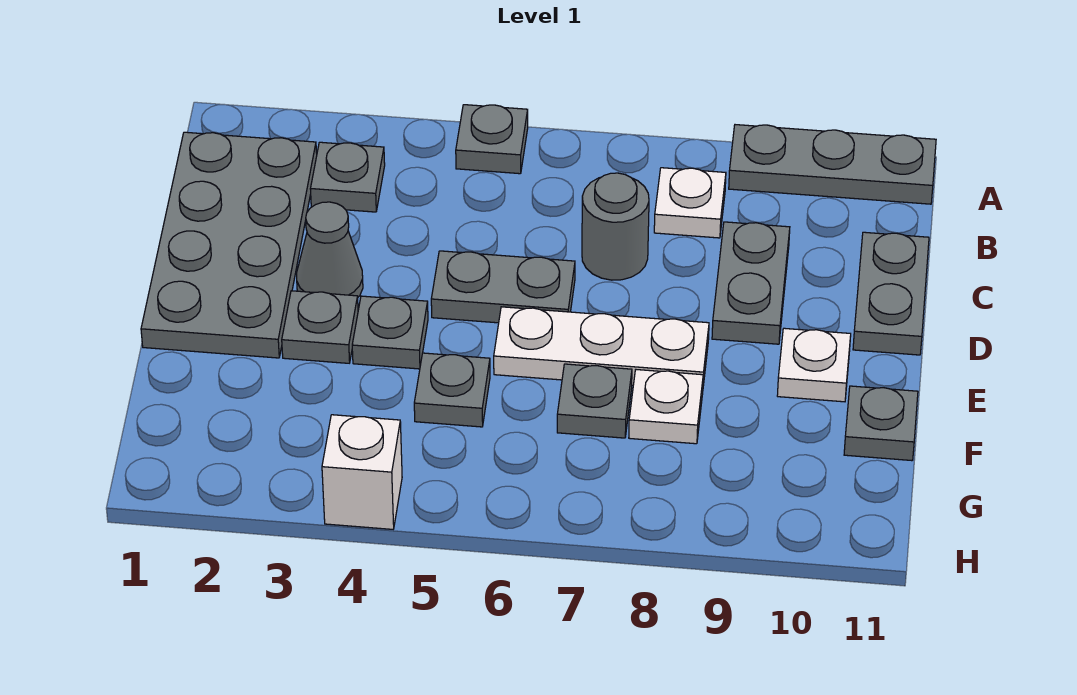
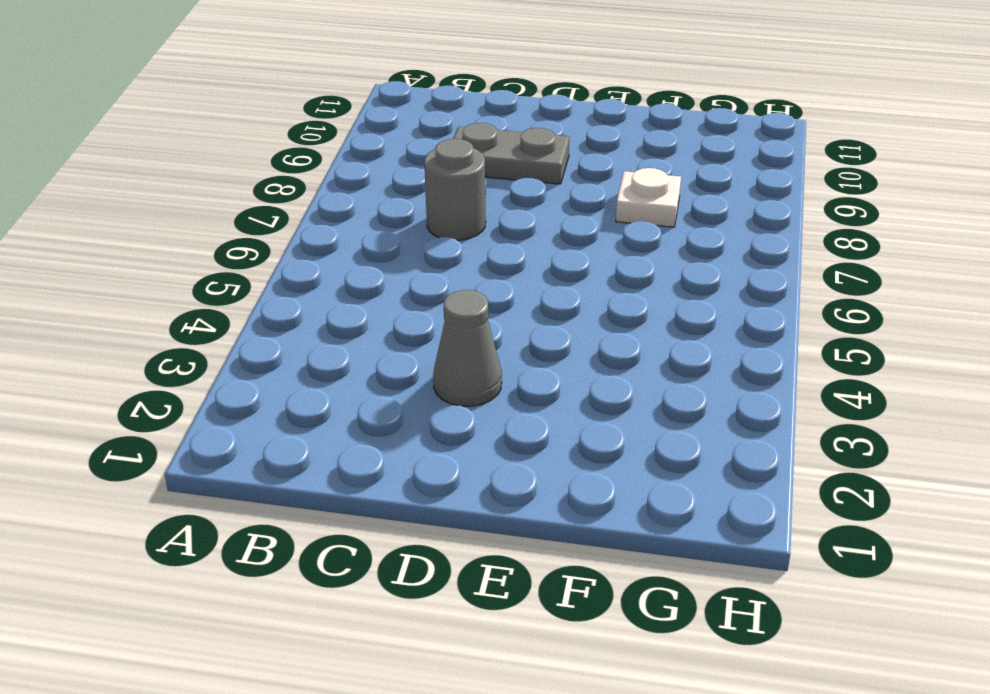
none -> grey plate A5 level 1
none -> grey plate A9:A11 level 1
none -> grey plate B1:E2 level 1

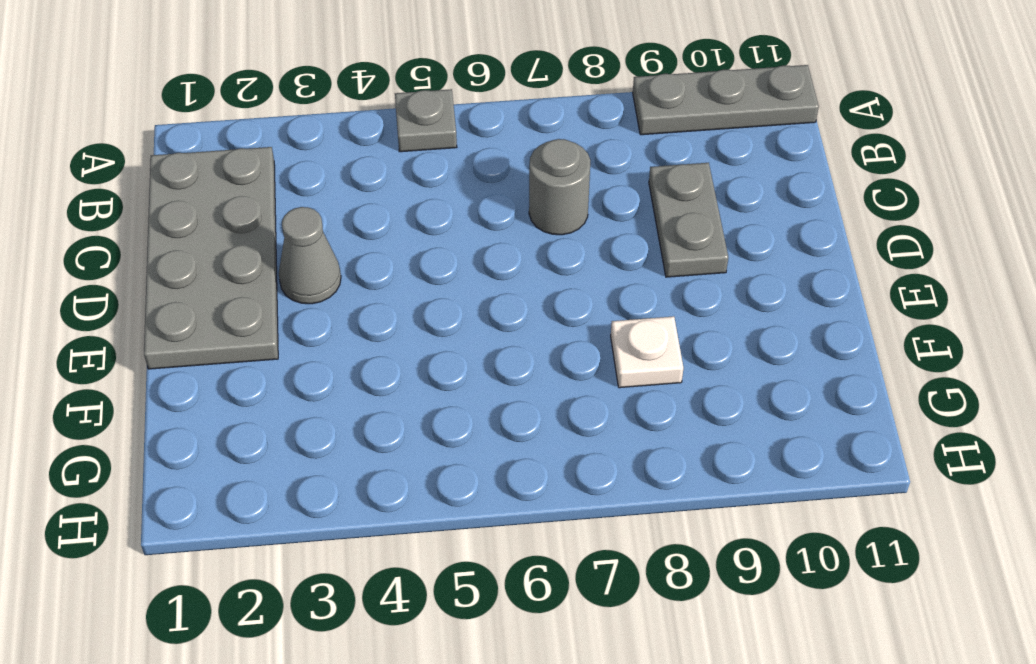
none -> grey plate B3 level 1
none -> white plate B8 level 1
none -> grey plate C11:D11 level 1

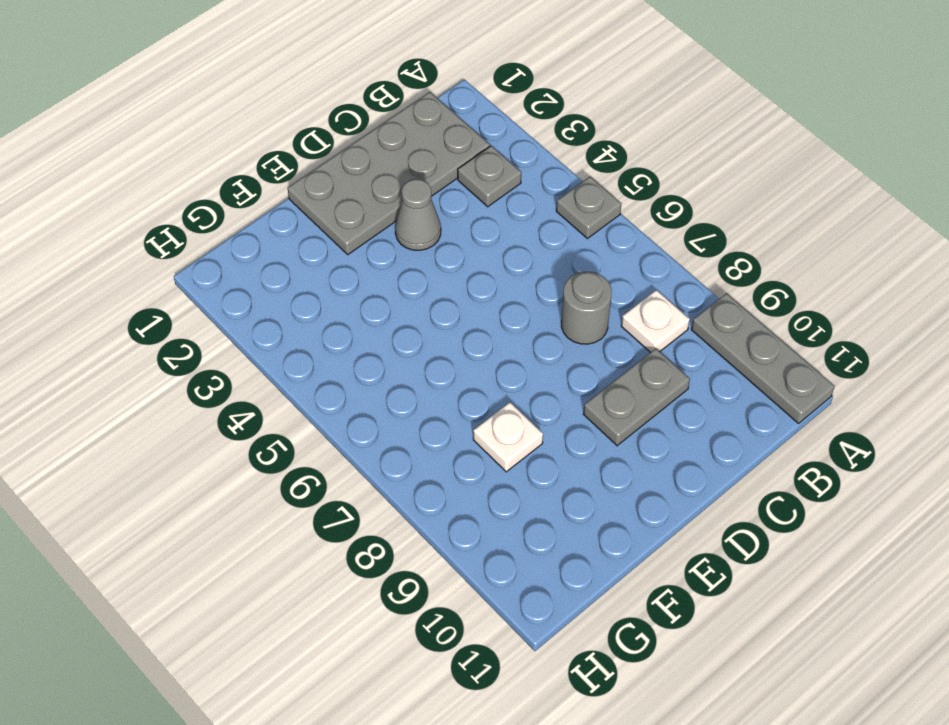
none -> grey plate C11:D11 level 1
none -> grey plate D5:D6 level 1
none -> grey plate E3 level 1

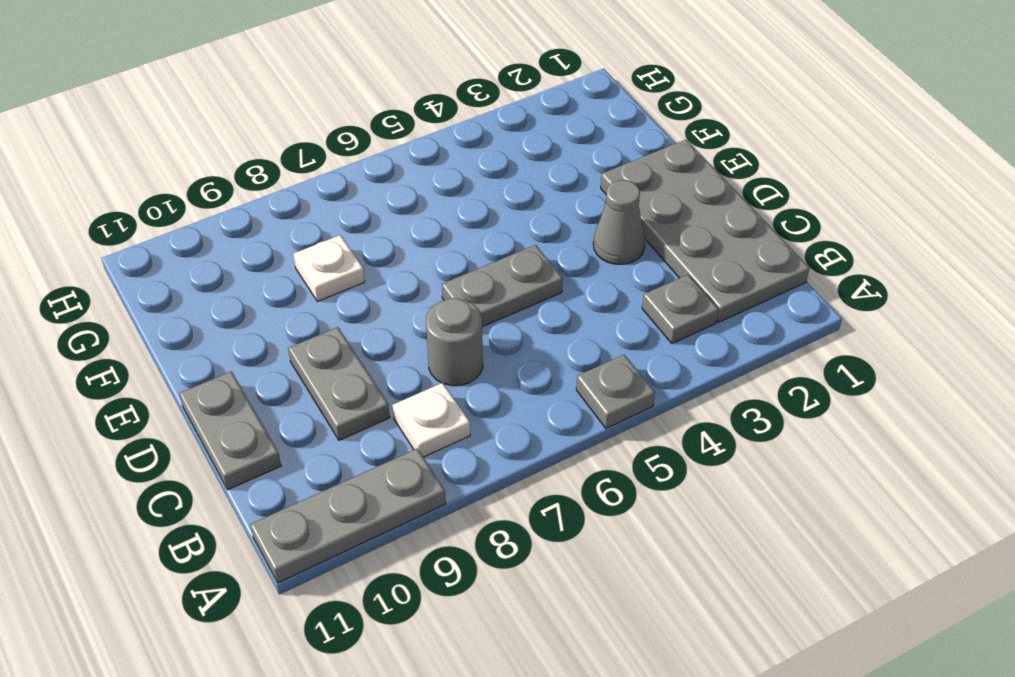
none -> grey plate E3 level 1
none -> grey plate E4 level 1
none -> white plate E6:E8 level 1

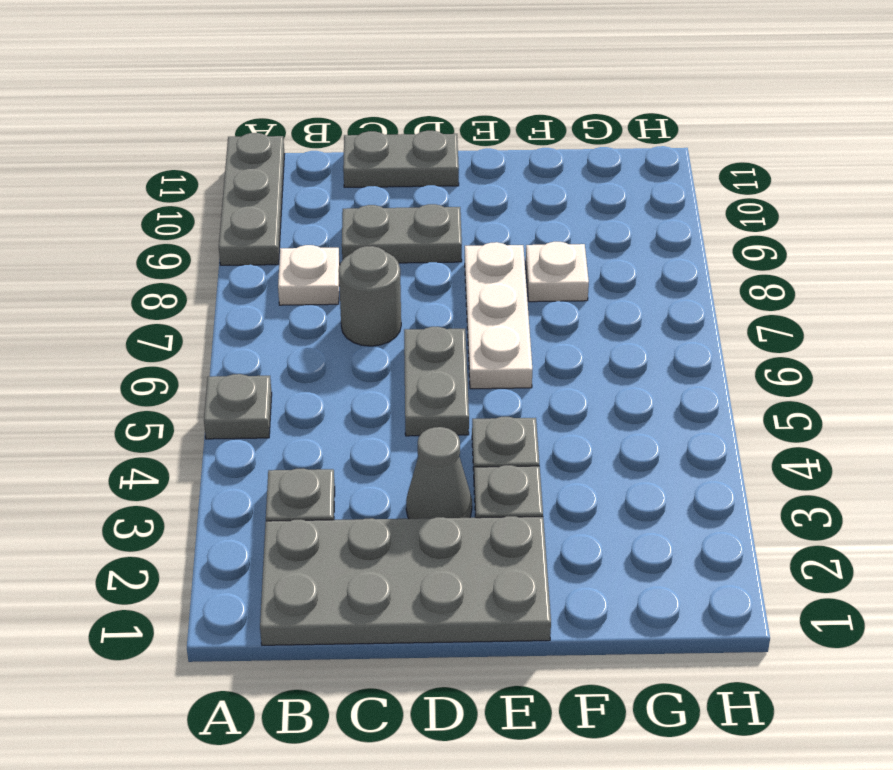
none -> white plate E10 level 1
none -> grey plate F5 level 1
none -> grey plate F7 level 1

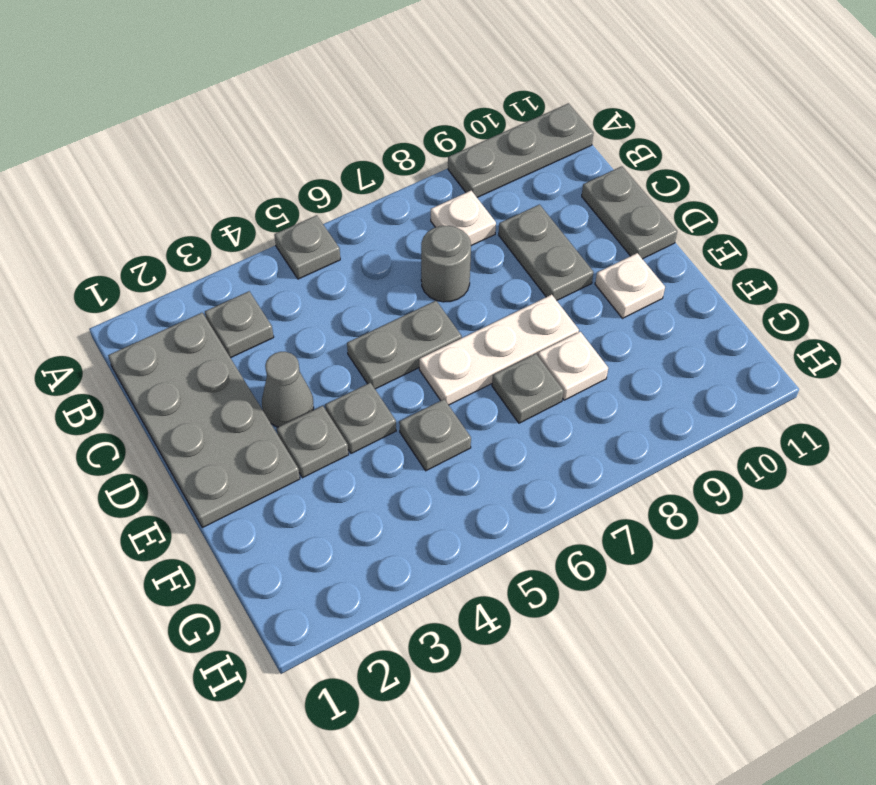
none -> grey plate F11 level 1
none -> white brick H4 level 1

